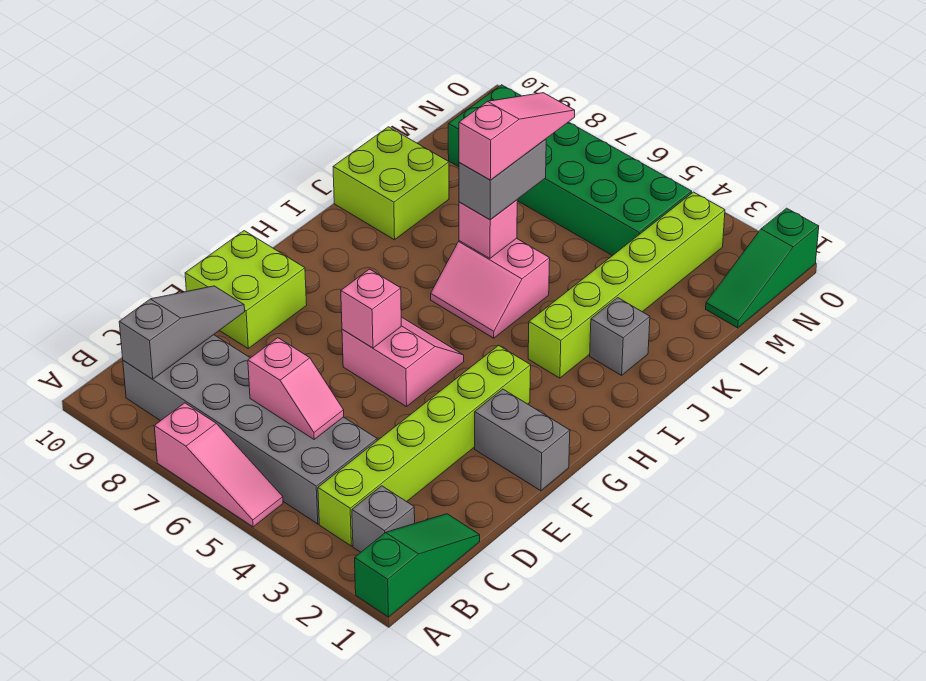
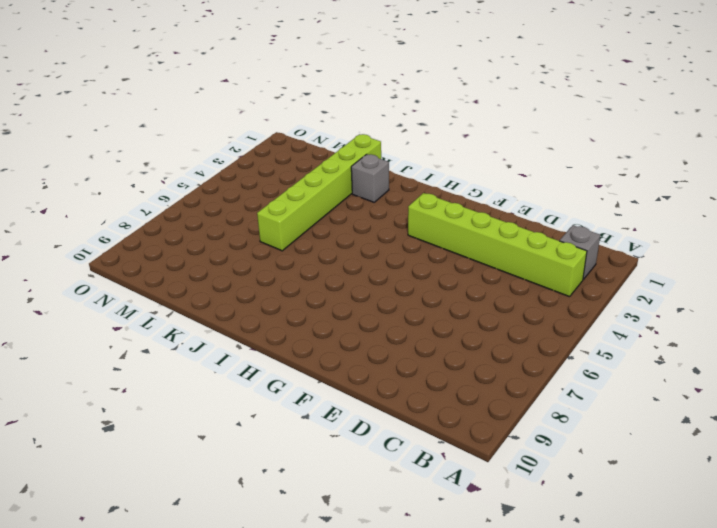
lime brick K1:K6 level 1 -> lime brick I3:N3 level 1
none -> green slope A1:C1 level 1 top A
none -> pink slope A5:A7 level 1 top 7
none -> grey brick B4:C9 level 1

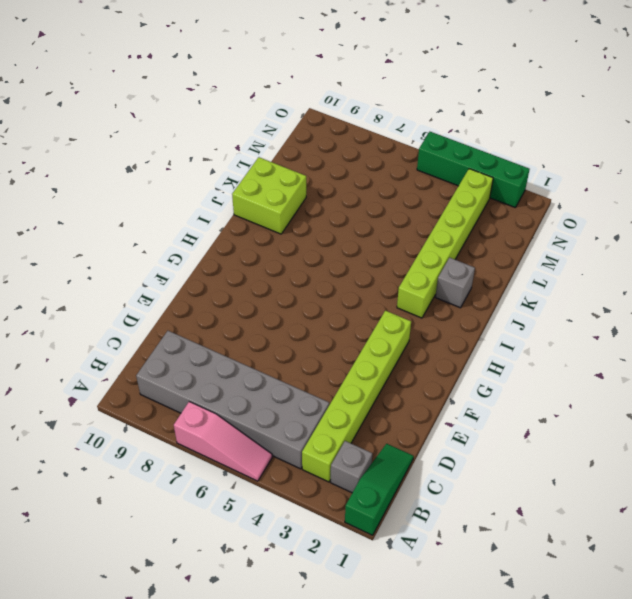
green brick O2:O5 level 1 -> none
none -> lime brick E9:F10 level 1
none -> grey brick F1:F2 level 1
none -> pink slope F5:G6 level 1 top F

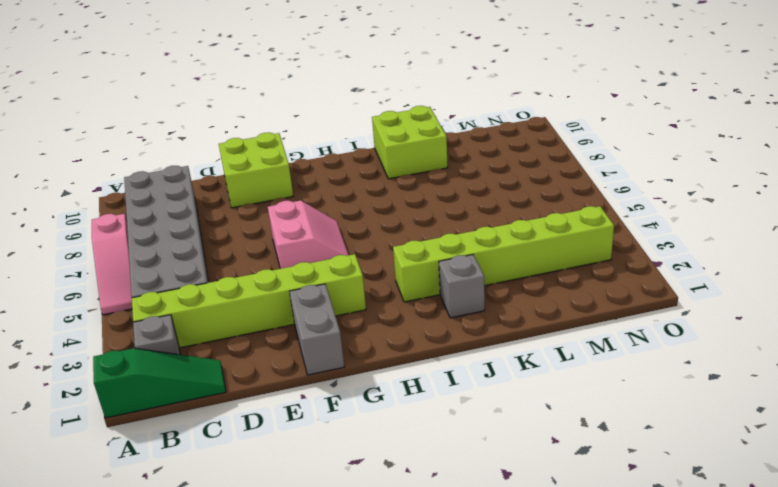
none -> pink slope I5:J6 level 1 top J
none -> green slope M1:O1 level 1 top O
none -> green brick M4:N9 level 1

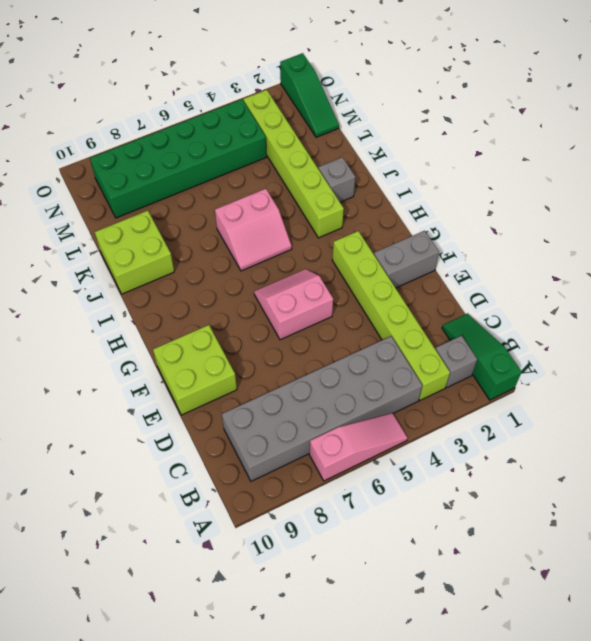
none -> grey slope B9:D9 level 2 top B
none -> pink slope C5:C6 level 2 top 6
none -> pink brick F6 level 2

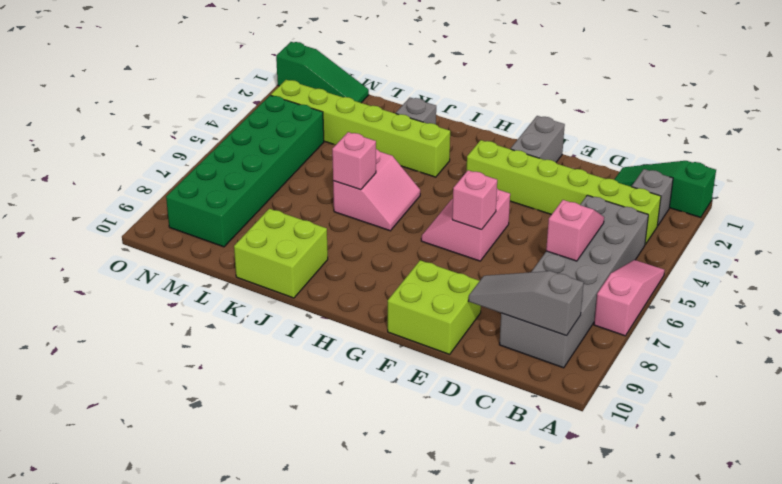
none -> grey brick J6:K6 level 3
none -> pink slope J6:L6 level 4 top J

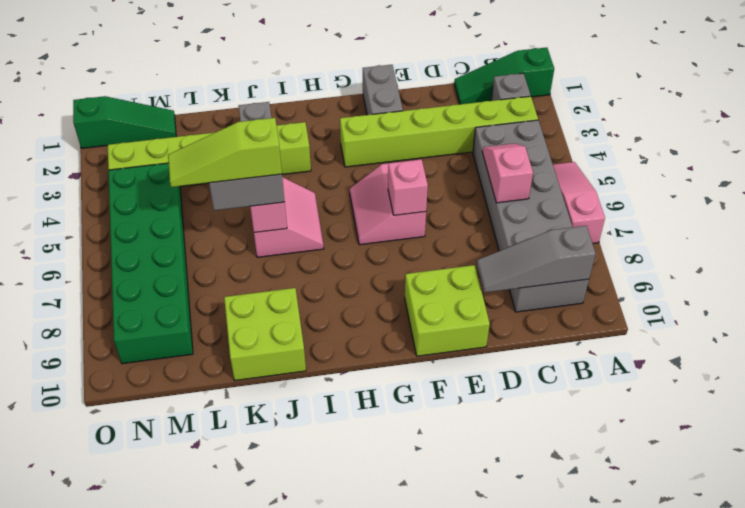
lime slope J6:L6 level 4 top J -> pink slope J6:L6 level 4 top J

